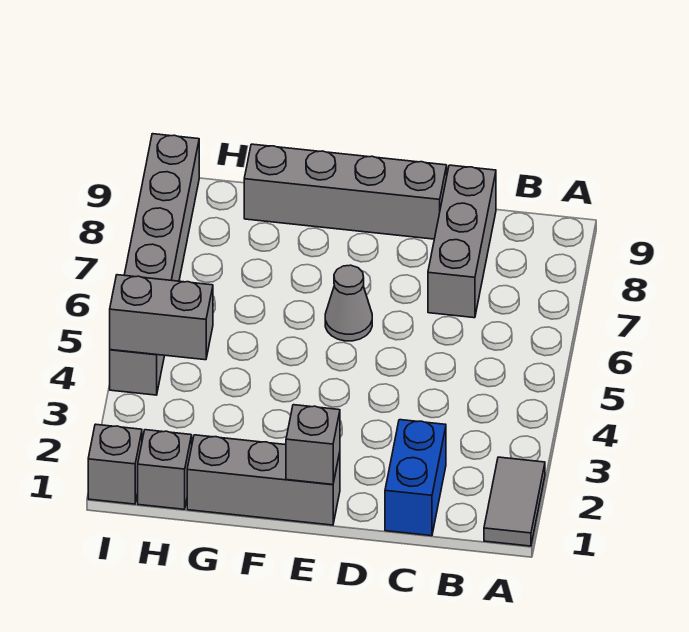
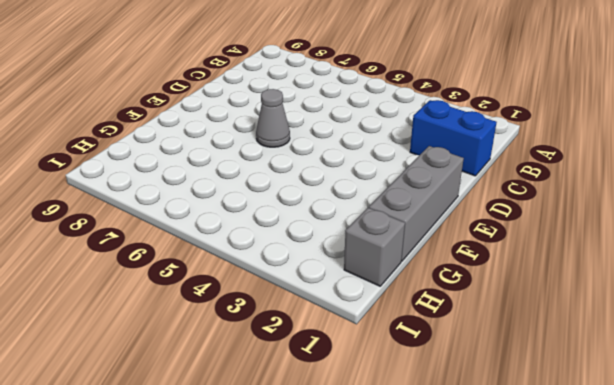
none -> grey tile A1:A2 level 1
none -> grey brick C7:C9 level 1

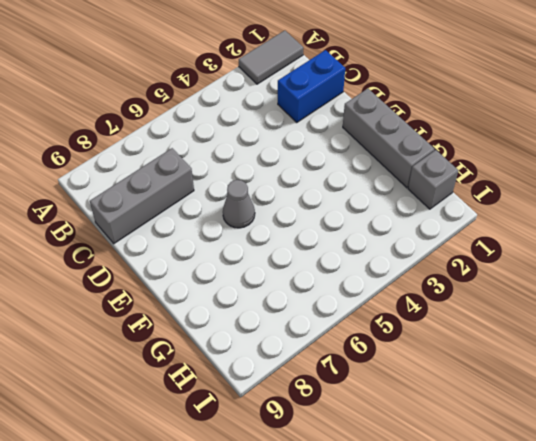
none -> grey brick D9:G9 level 1
none -> grey brick I1 level 1

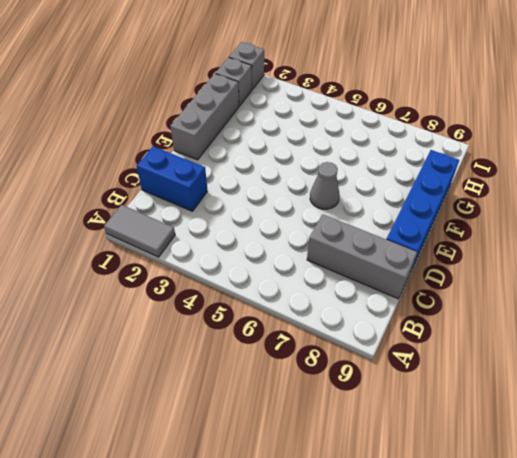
blue brick D9:G9 level 1 -> grey brick D9:G9 level 1
none -> grey brick I4:I9 level 1
none -> grey brick E1 level 2

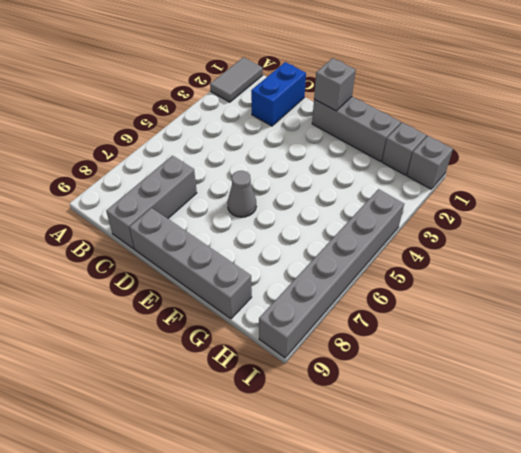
none -> grey brick H4:I4 level 2

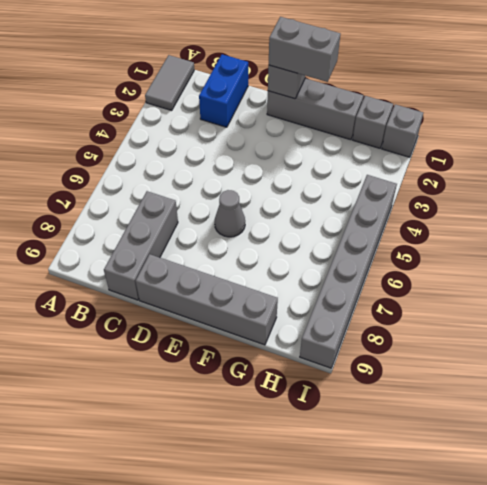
grey brick E1:F1 level 3 -> grey brick H4:I4 level 2

